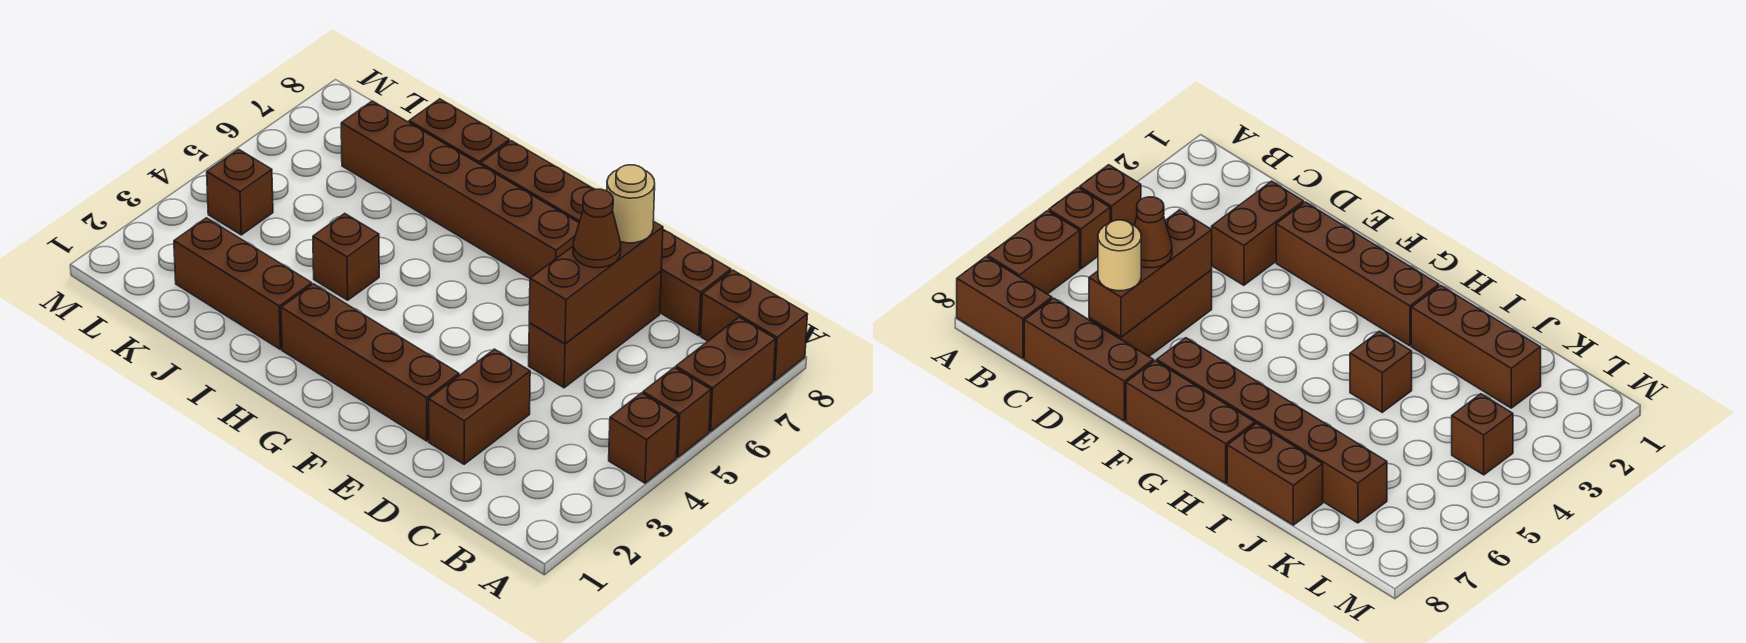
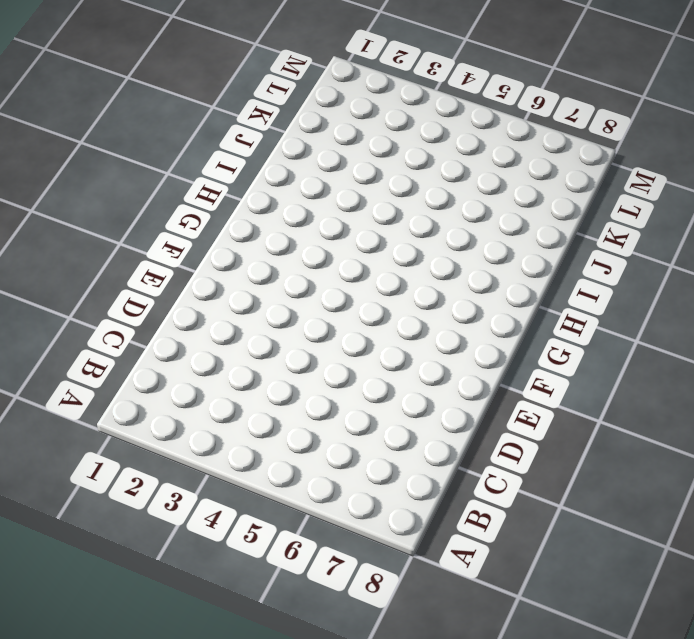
none -> brown brick A4 level 1
none -> brown brick A5 level 1
none -> brown brick A6:A7 level 1

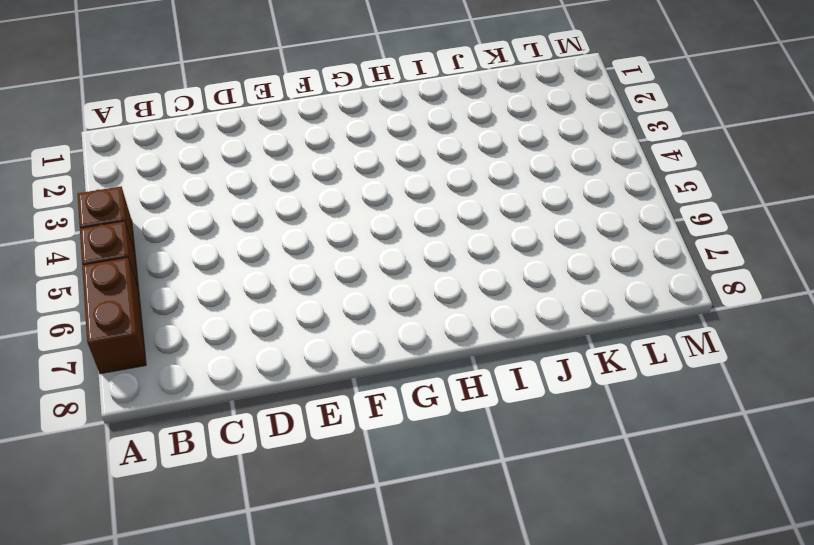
none -> brown brick A8:B8 level 1
none -> brown brick C8:E8 level 1
none -> brown brick D2:D3 level 1

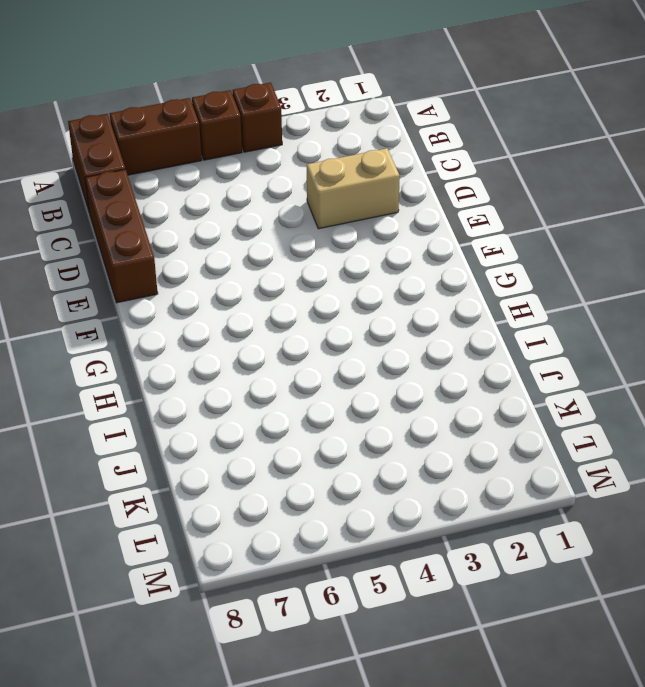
tan brick D2:D3 level 1 -> brown brick D2:D3 level 1
none -> brown brick D5:D7 level 1
none -> brown brick E2:H2 level 1
none -> brown brick F7:K7 level 1

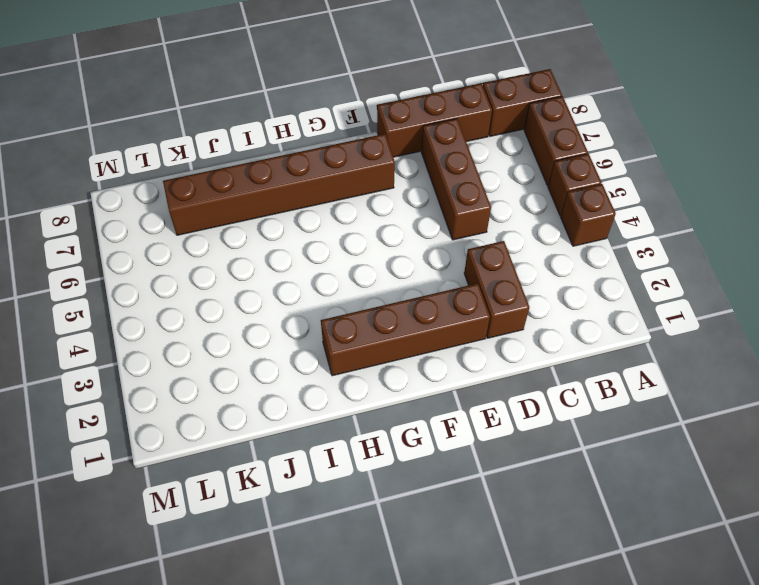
none -> brown brick F8:H8 level 1
none -> brown brick I2:K2 level 1
none -> brown brick I4 level 1

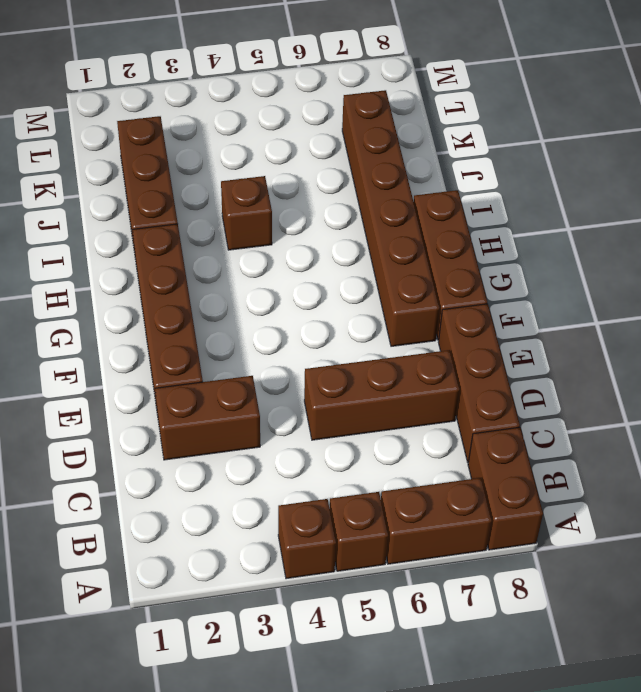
none -> brown brick I8:J8 level 1
none -> brown brick L4 level 1
none -> brown brick D5:D7 level 2

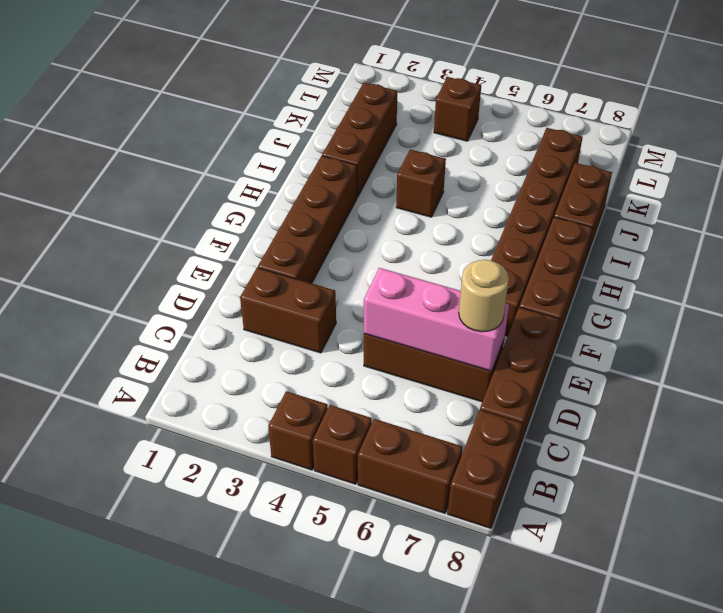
pink brick D5:D7 level 2 -> brown brick D5:D7 level 2
none -> brown cone D6 level 3

